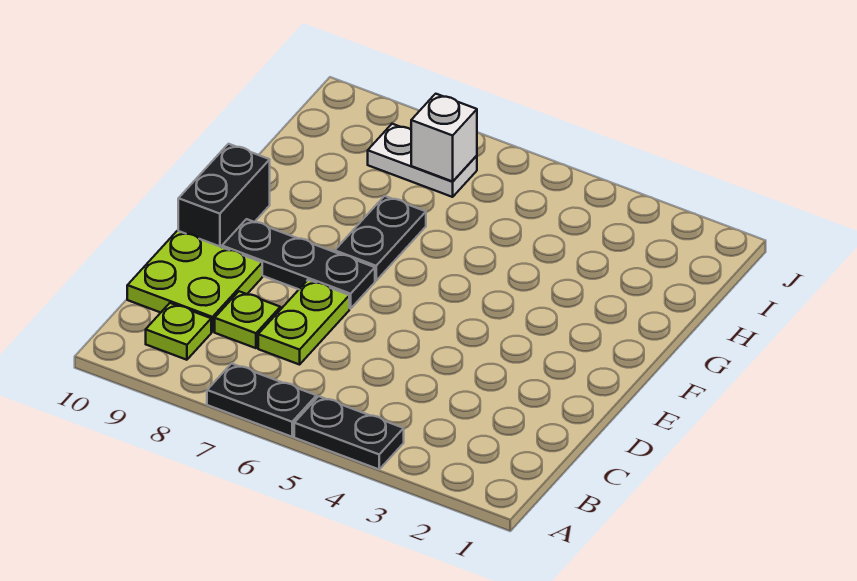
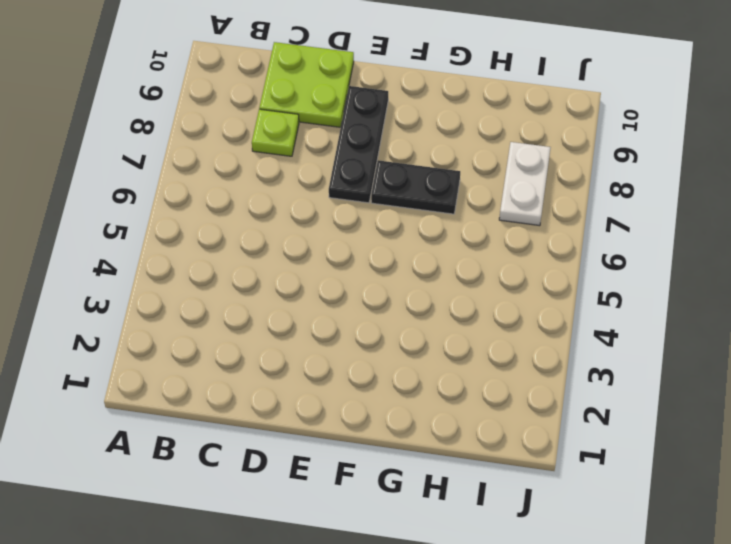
none -> black plate A4:A5 level 1
none -> black plate A6:A7 level 1

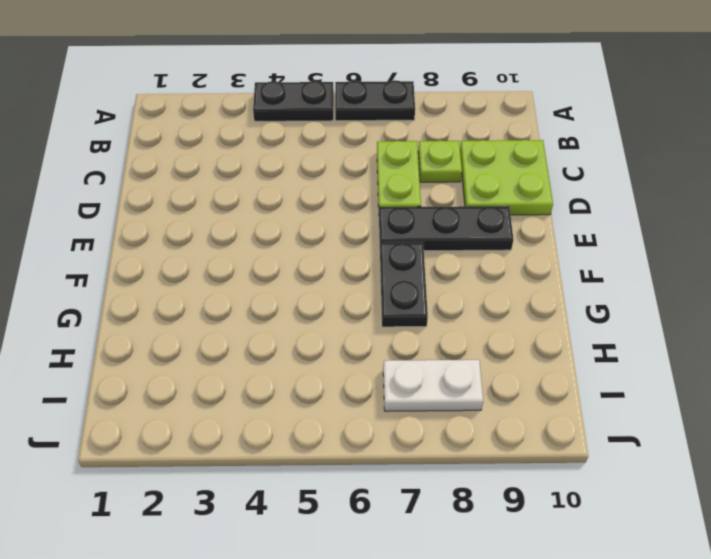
none -> lime plate B9 level 1
none -> black brick E10:F10 level 1

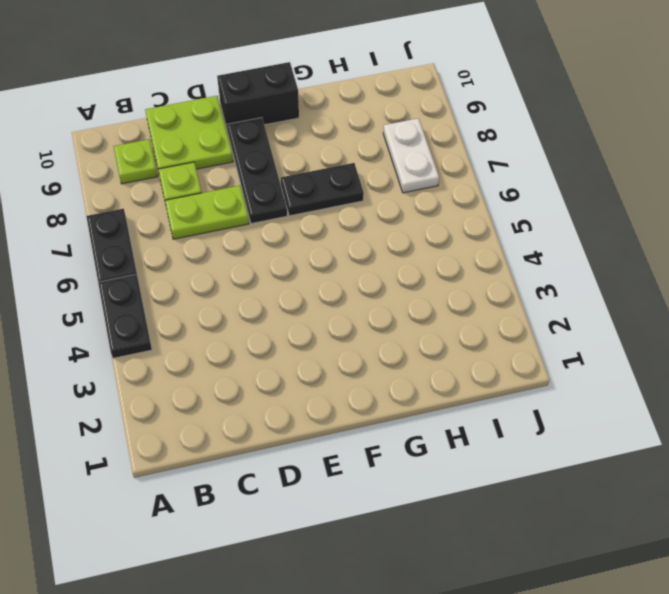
none -> white brick I7 level 2

